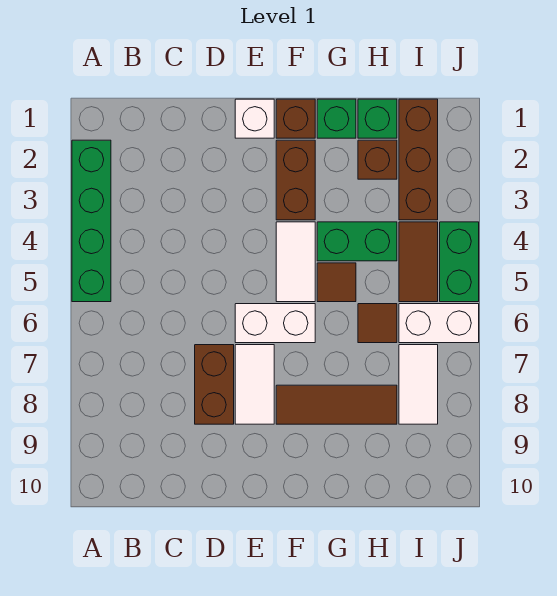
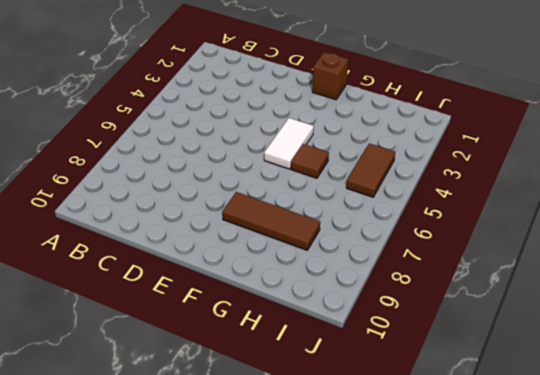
none -> green brick A2:A5 level 1
none -> brown brick D7:D8 level 1
none -> white brick E1 level 1

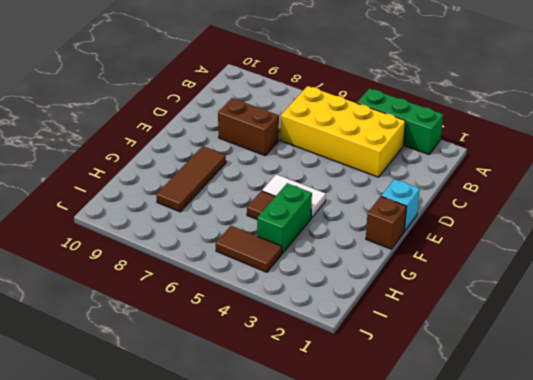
green brick A2:A4 level 1 -> green brick A2:A5 level 1
yellow brick B3:C6 level 1 -> none
cyan brick E1 level 1 -> white brick E1 level 1
none -> white brick E6:F6 level 1
none -> white tile E7:E8 level 1
none -> brown brick F2:F3 level 1

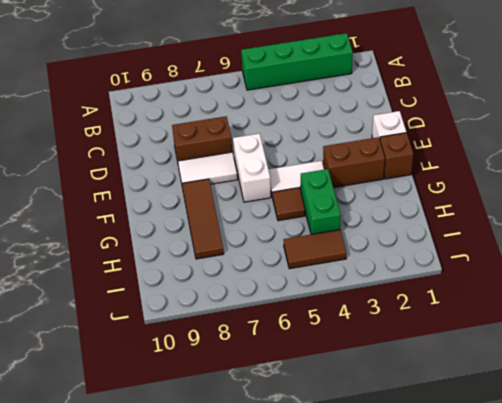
none -> green brick G1 level 1
none -> green brick H1 level 1
none -> brown brick H2 level 1

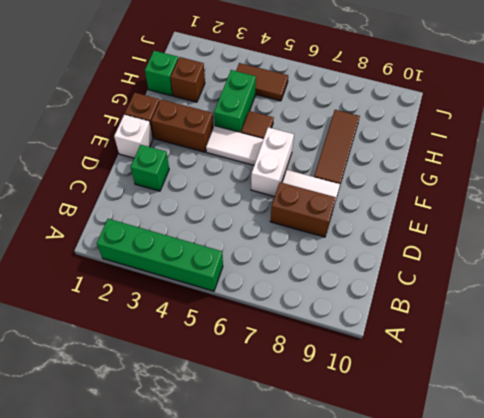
green brick D2 level 1 -> green brick G1 level 1
none -> brown tile H6 level 1
none -> brown brick I1:I3 level 1
none -> white brick I6:J6 level 1

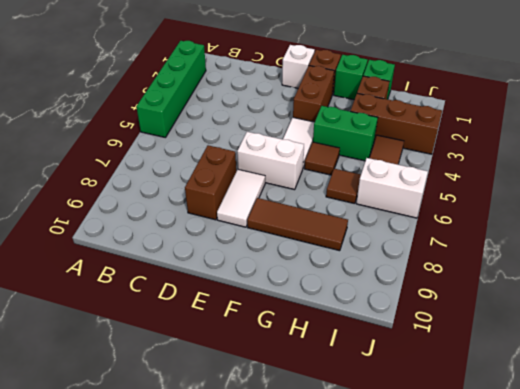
brown brick H3:J3 level 1 -> brown brick I1:I3 level 1
none -> white tile I7:I8 level 1
none -> green brick J4:J5 level 1

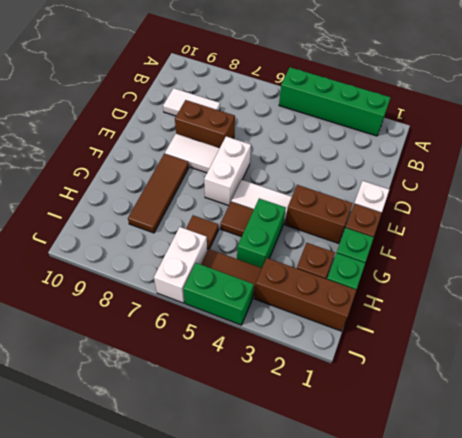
white tile C8:C9 level 1 -> white tile I7:I8 level 1

